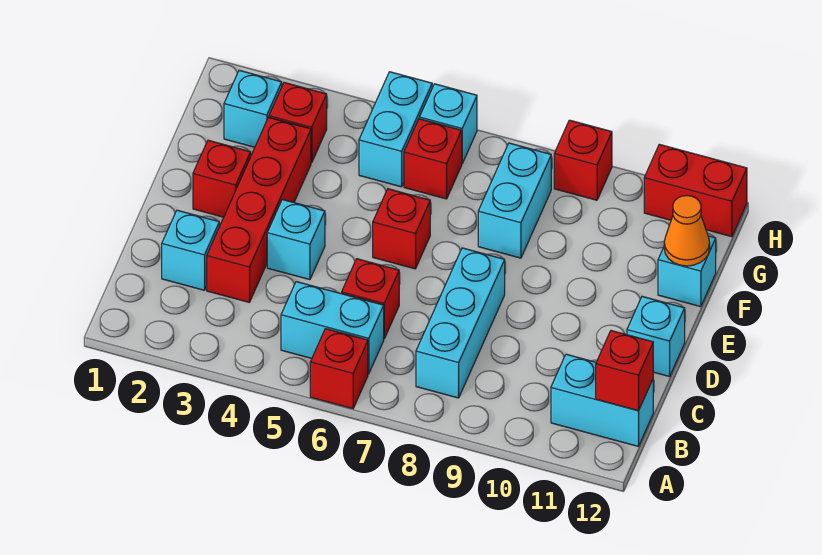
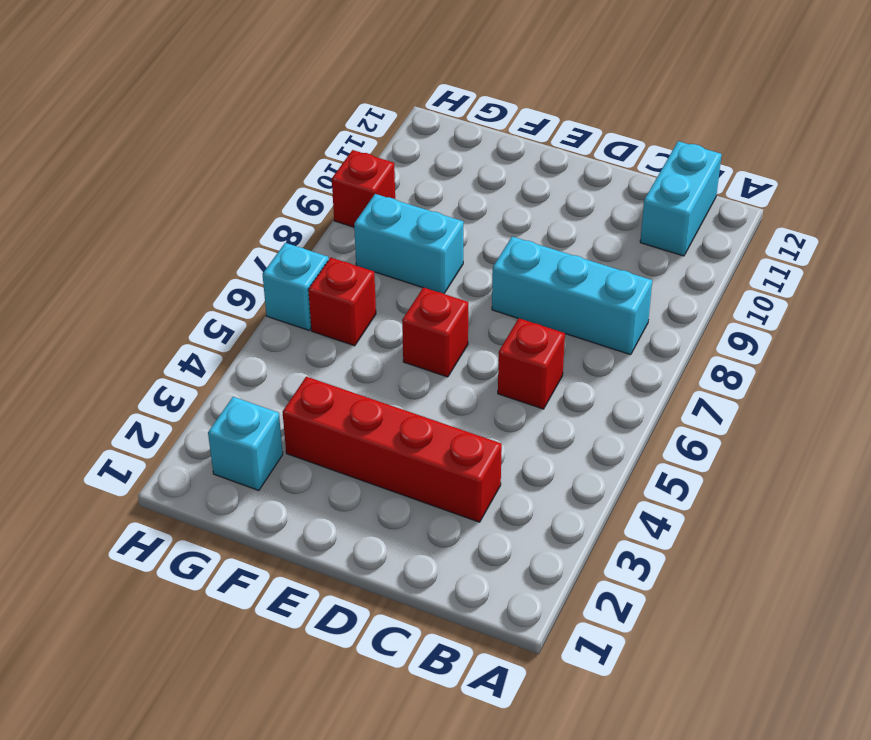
none -> red brick A6 level 1
none -> cyan brick B5:B6 level 1
none -> cyan brick C2 level 1

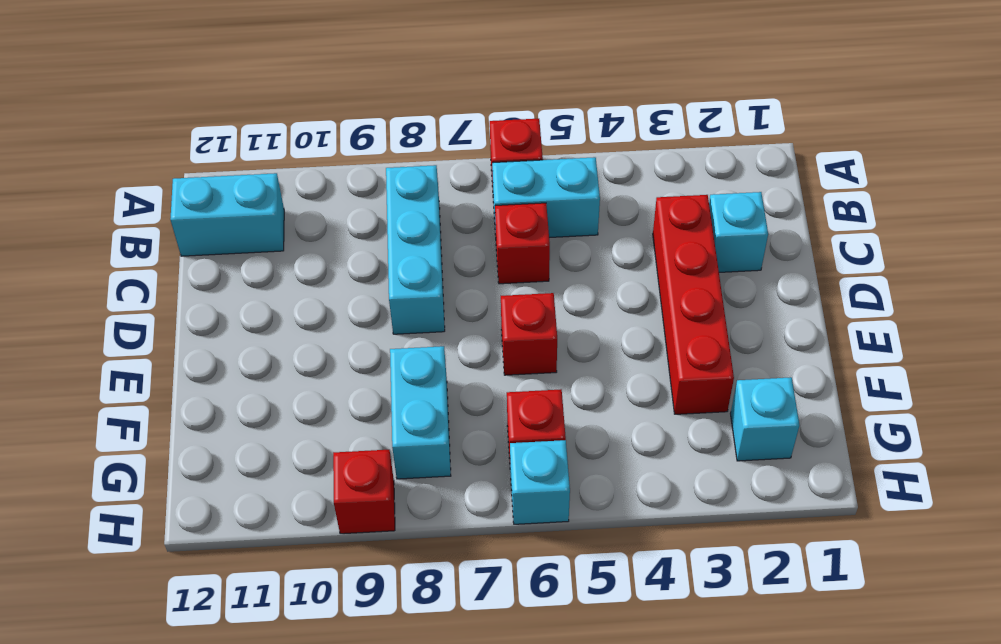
none -> cyan brick D4 level 1
none -> cyan brick D12 level 1
none -> red brick E2 level 1

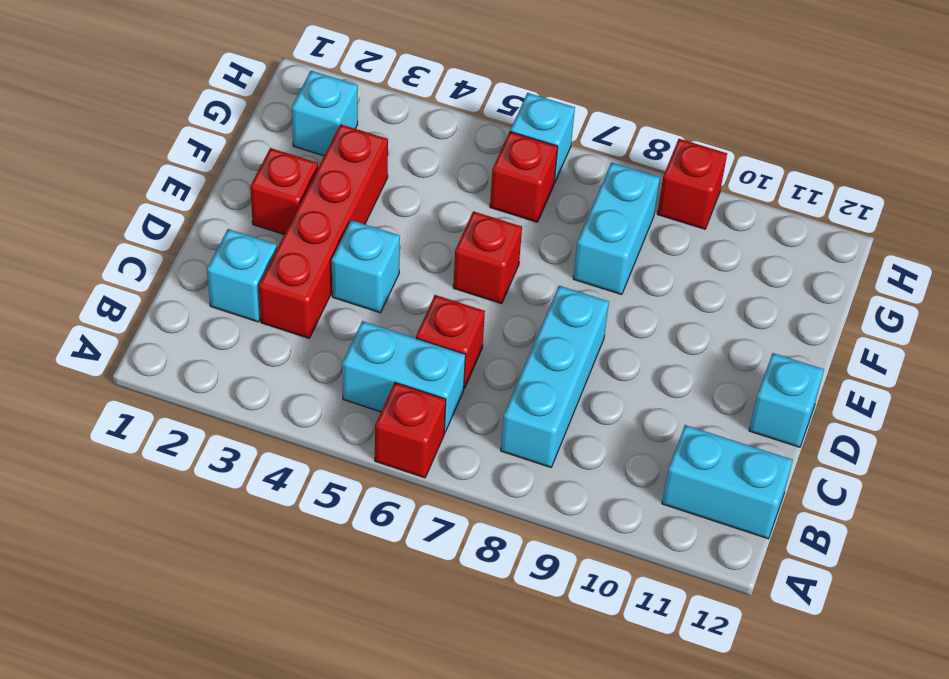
none -> cyan brick F12 level 1
none -> red brick G3 level 1
none -> cyan brick G5:H5 level 1

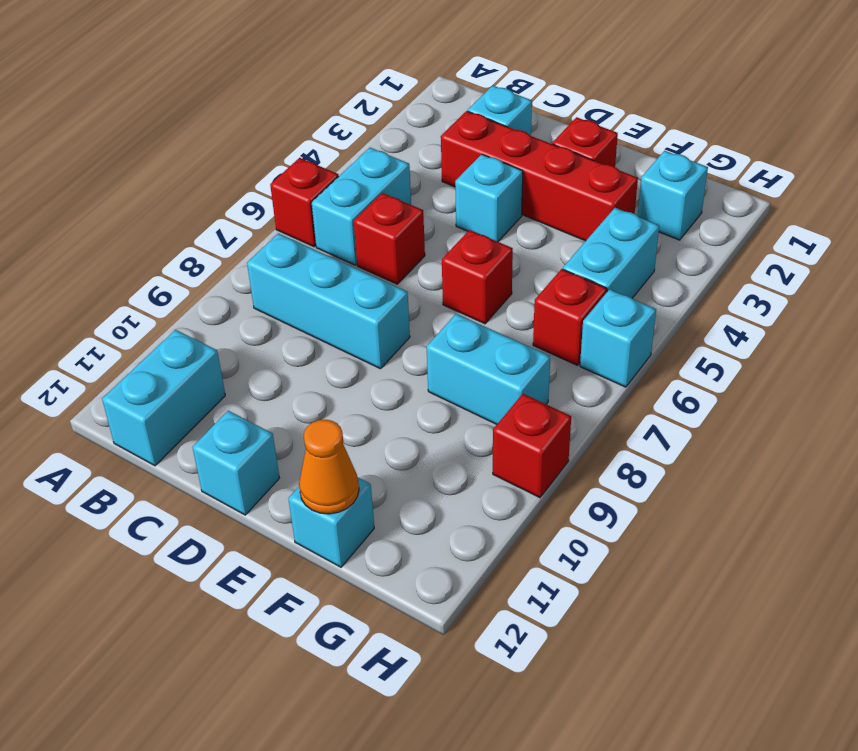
cyan brick G4:G5 level 1 -> cyan brick G5:H5 level 1
none -> red brick G3 level 1
none -> red brick H11:H12 level 1
none -> red brick B12 level 2

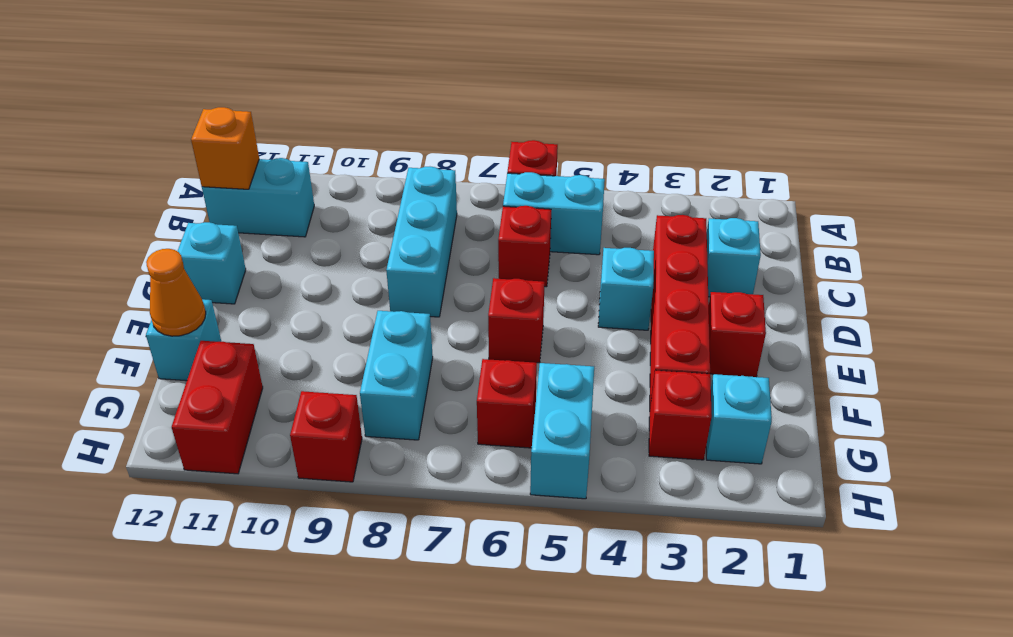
orange brick B12 level 2 -> red brick B12 level 2
red brick G11:H11 level 1 -> red brick H11:H12 level 1
none -> cyan brick H6 level 1

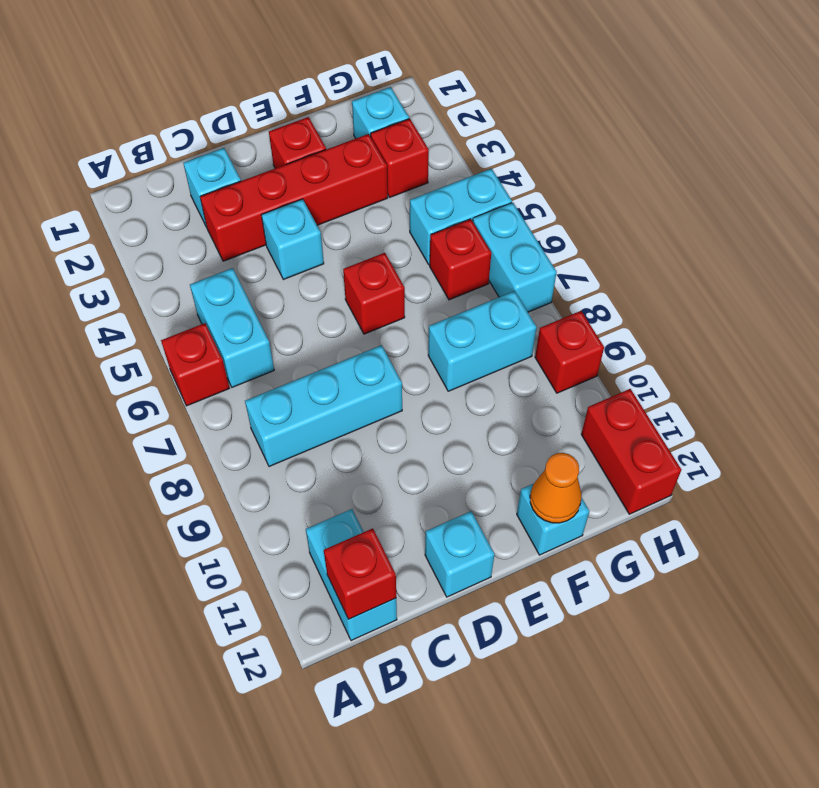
cyan brick H6:H7 level 1 -> cyan brick H6 level 1
none -> red brick C6 level 1

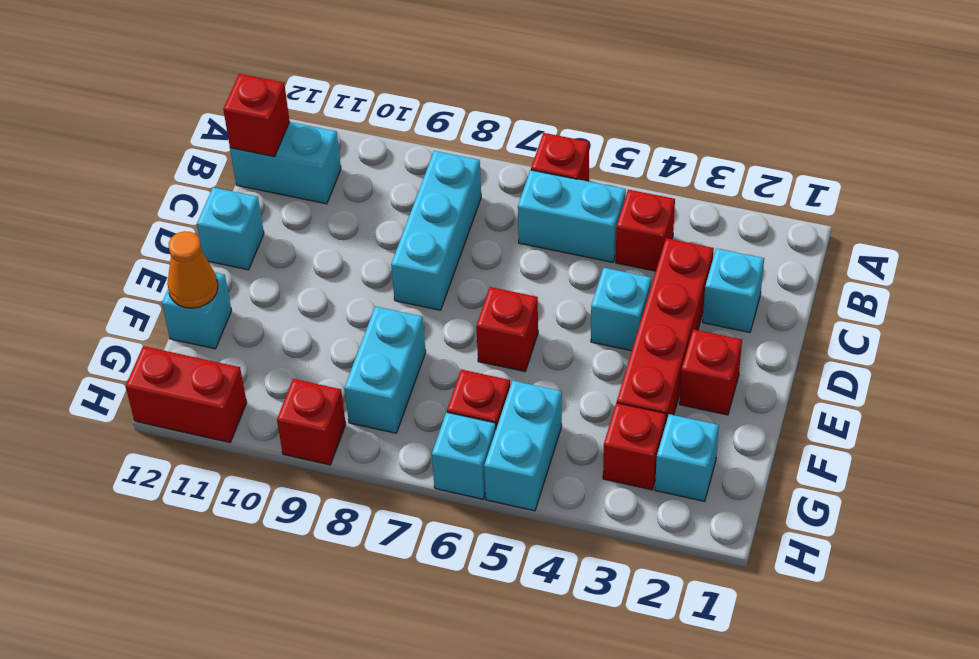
red brick B4 level 1 -> red brick C6 level 1

